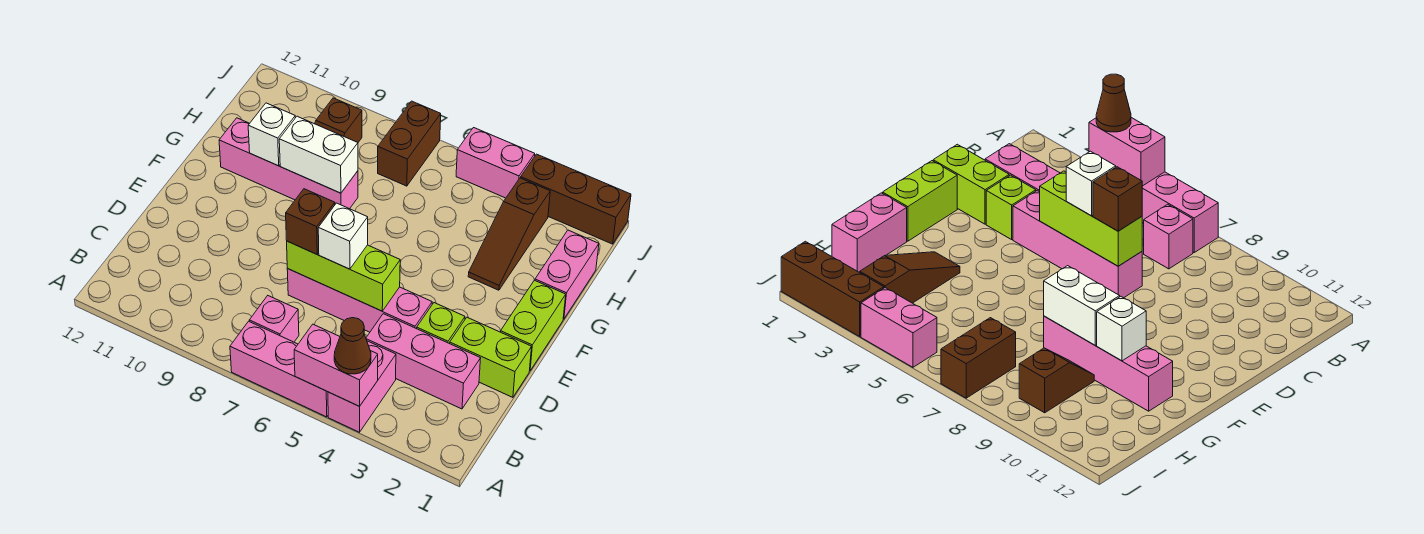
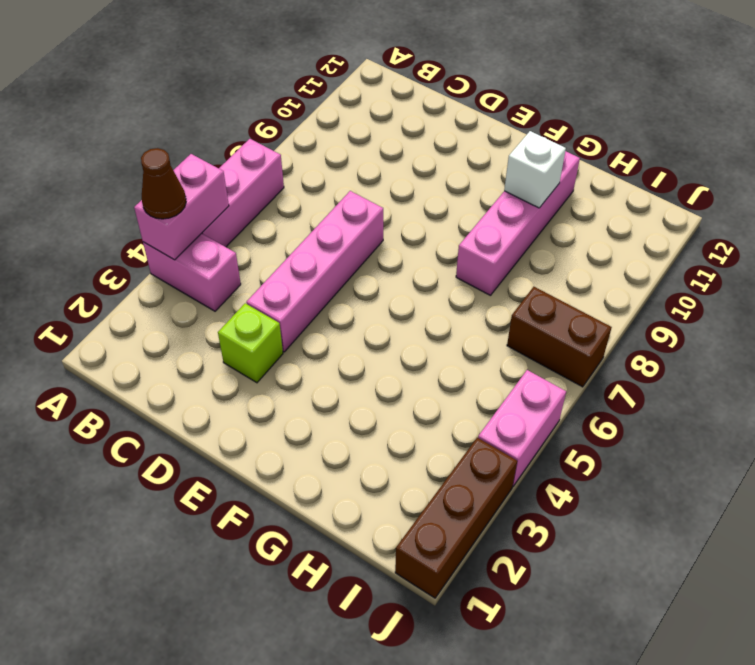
none -> pink brick B7 level 1
none -> pink brick C2:C4 level 1
none -> lime brick D1:D2 level 1

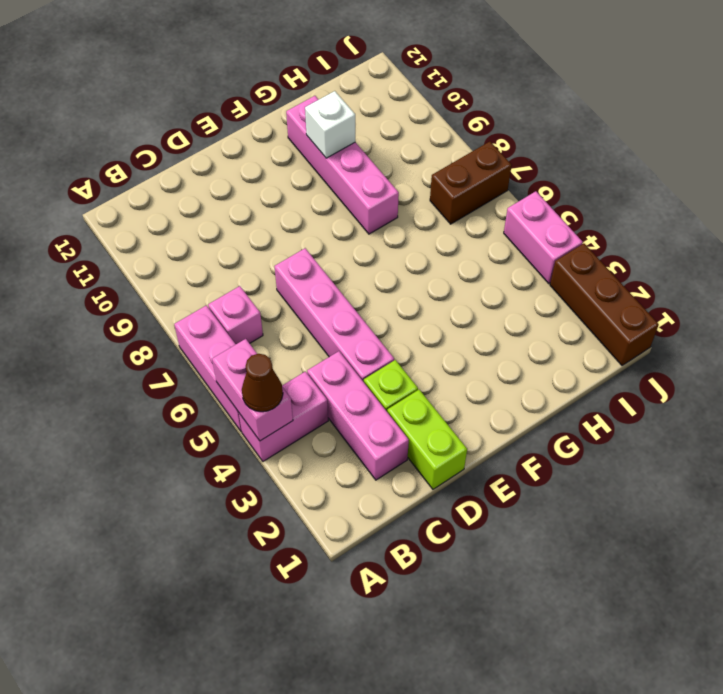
none -> lime brick E1:F1 level 1
none -> pink brick G1:H1 level 1
none -> brown slope G3:I3 level 1 top I

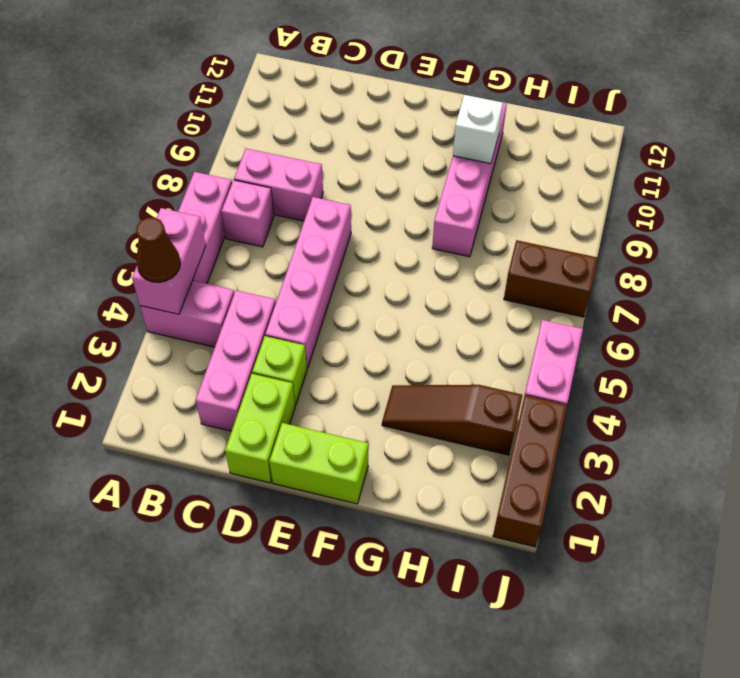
pink brick B8:C8 level 1 -> pink brick G1:H1 level 1
none -> brown slope H9:I9 level 1 top I
none -> lime brick D5:D7 level 2
none -> white brick G8:G9 level 2

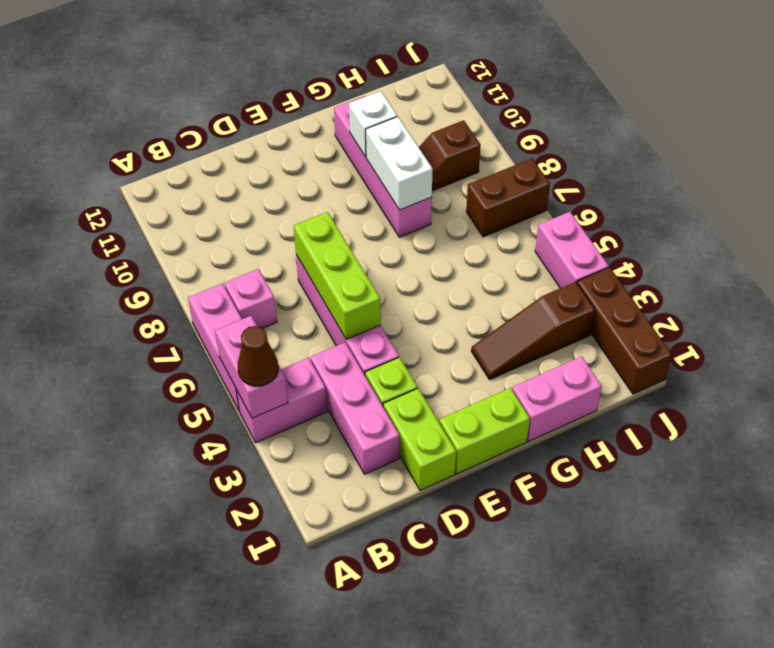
none -> white brick D6 level 3
none -> brown brick D7 level 3

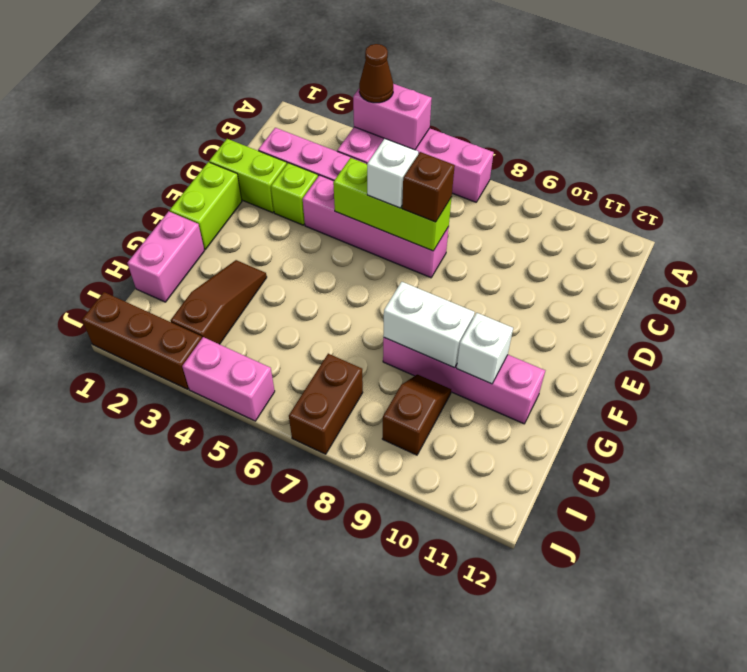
none -> pink brick B7 level 1

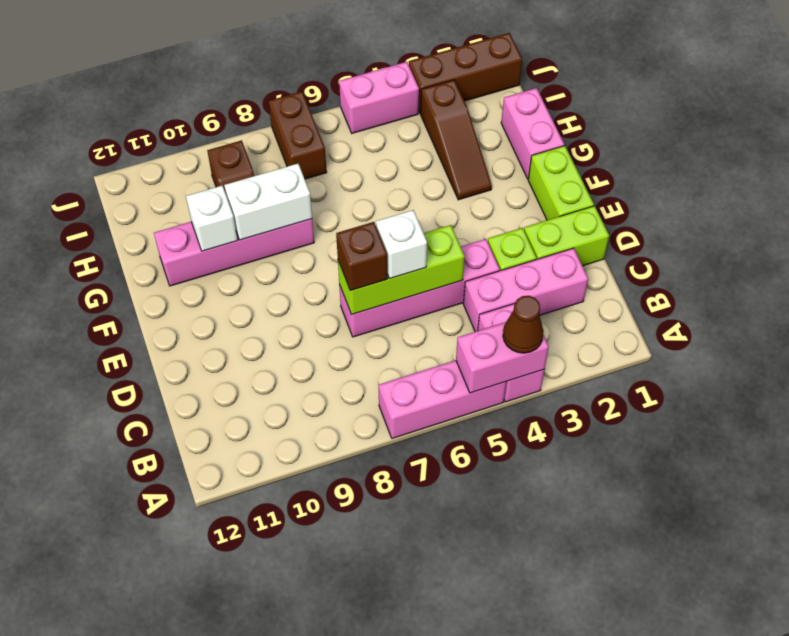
none -> pink brick B7 level 1

